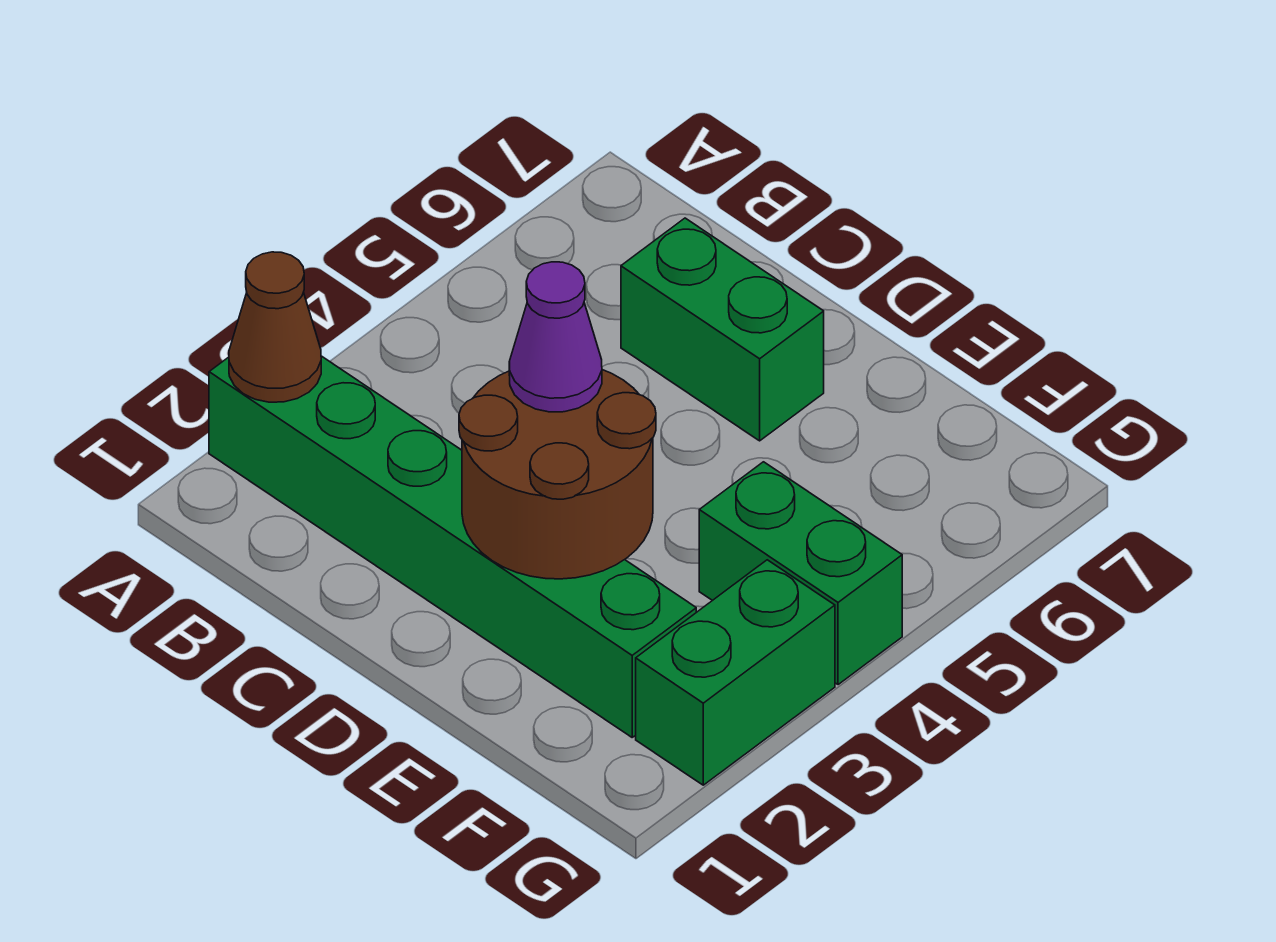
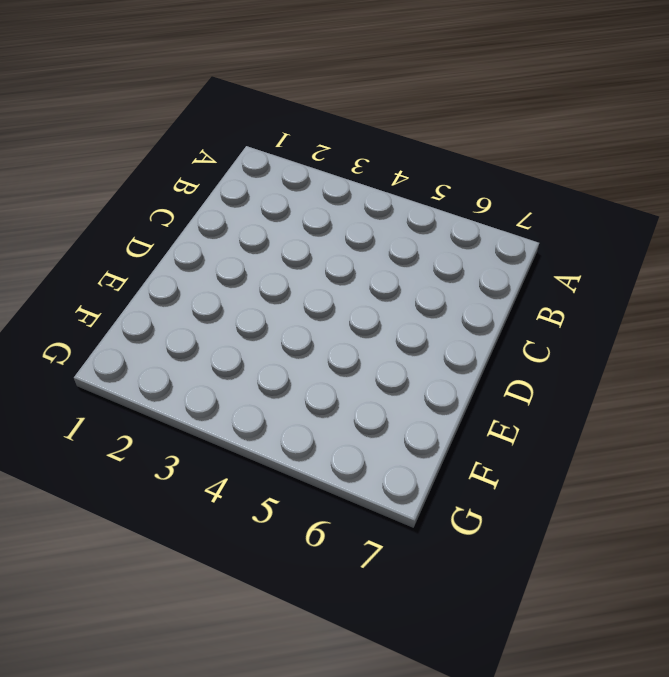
none -> green brick A2:F2 level 1
none -> green brick C6:D6 level 1

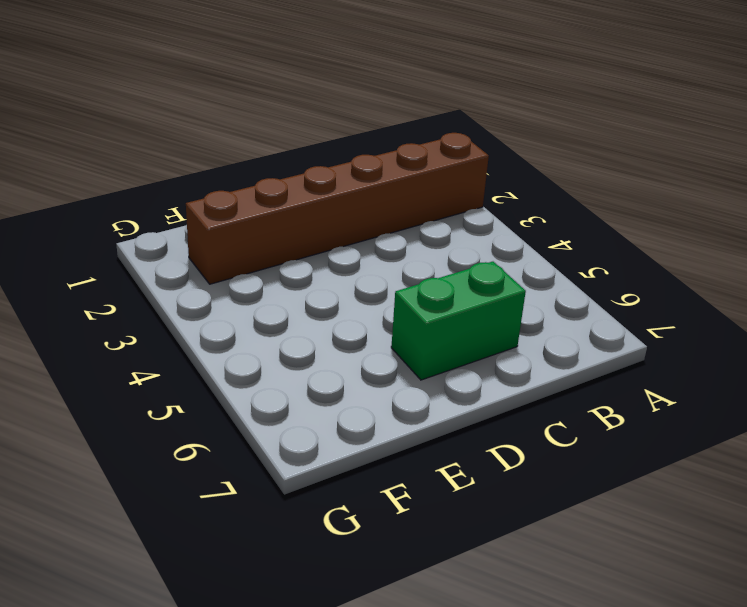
brown brick A2:F2 level 1 -> green brick A2:F2 level 1
none -> green brick F4:G4 level 1
none -> green brick G2:G3 level 1

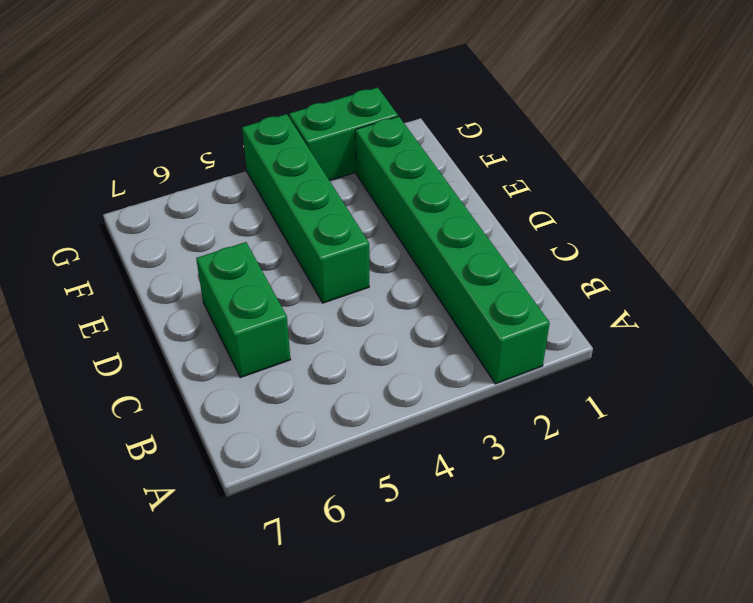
green brick D4:G4 level 1 -> green brick F4:G4 level 1
none -> brown cone A2 level 2
none -> brown round brick D2:E3 level 2

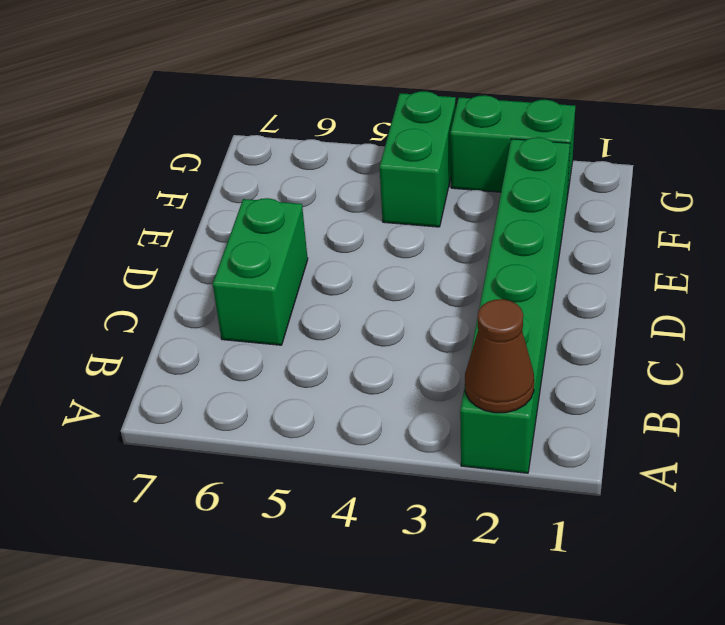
none -> brown round brick D2:E3 level 2
none -> purple cone D3 level 3

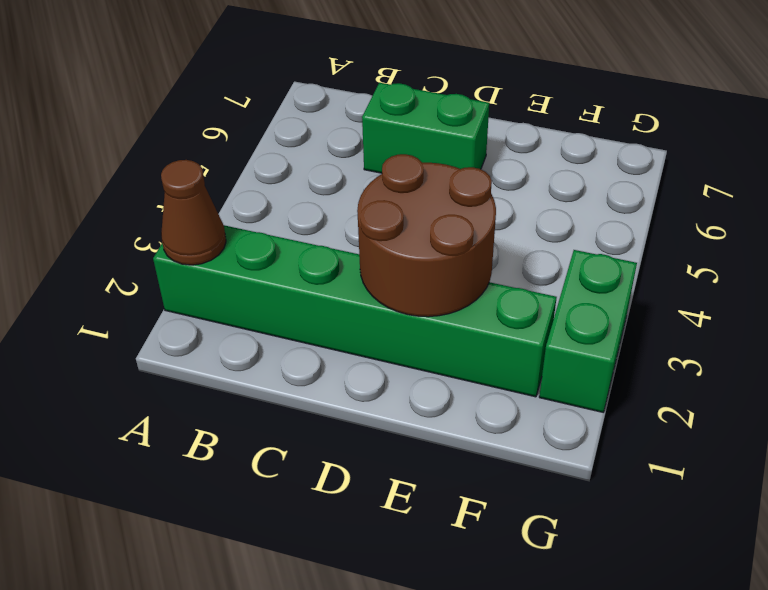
none -> green brick F4:G4 level 1
none -> purple cone D3 level 3

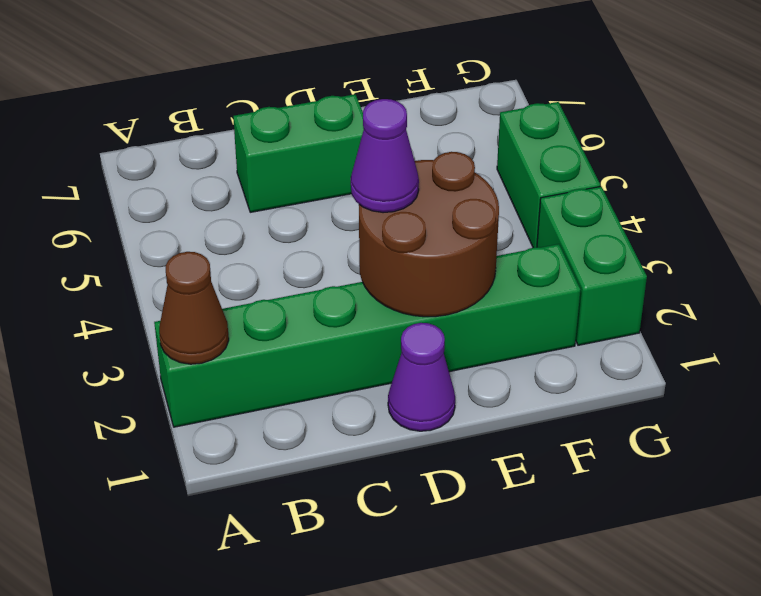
purple cone D1 level 1 -> none
green brick G4:G5 level 1 -> green brick F4:G4 level 1

